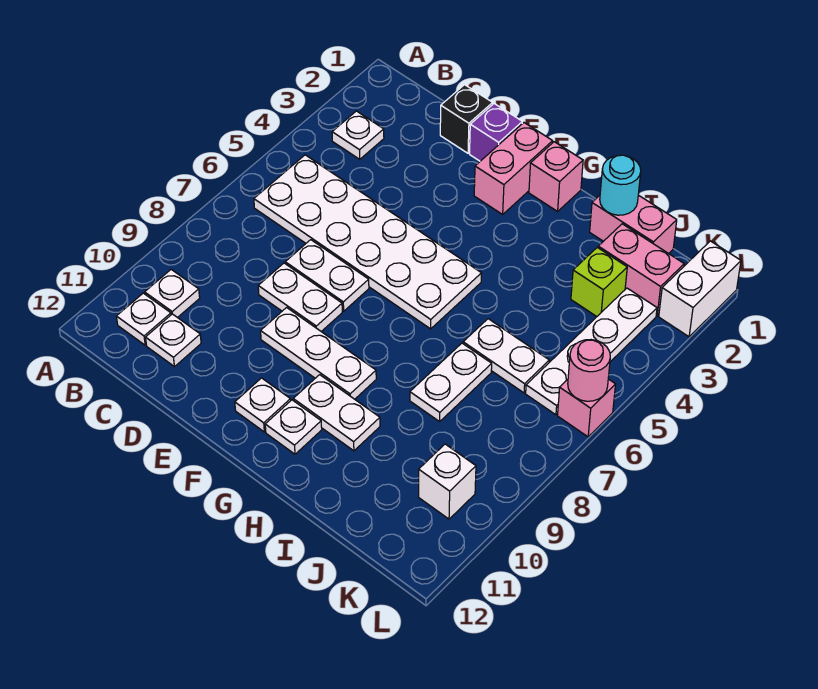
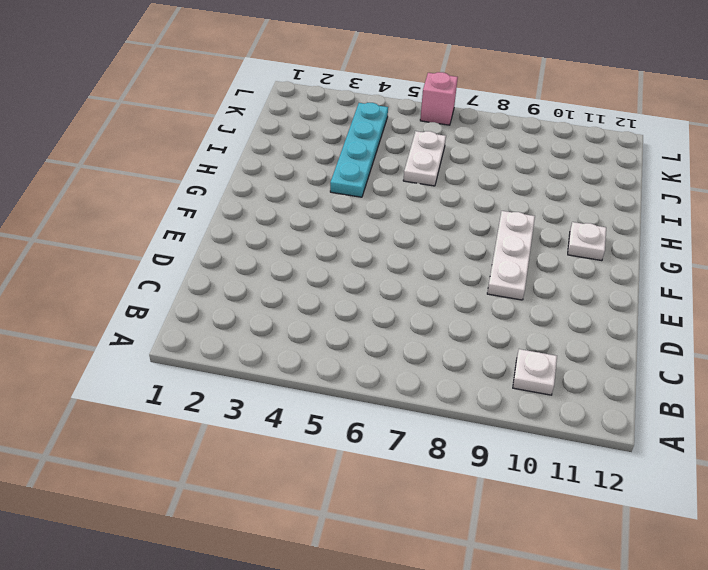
cyan plate H4:K4 level 1 -> white plate K3:K6 level 1
none -> white plate B3 level 1
none -> white plate B5:G6 level 1
none -> white plate B11 level 1

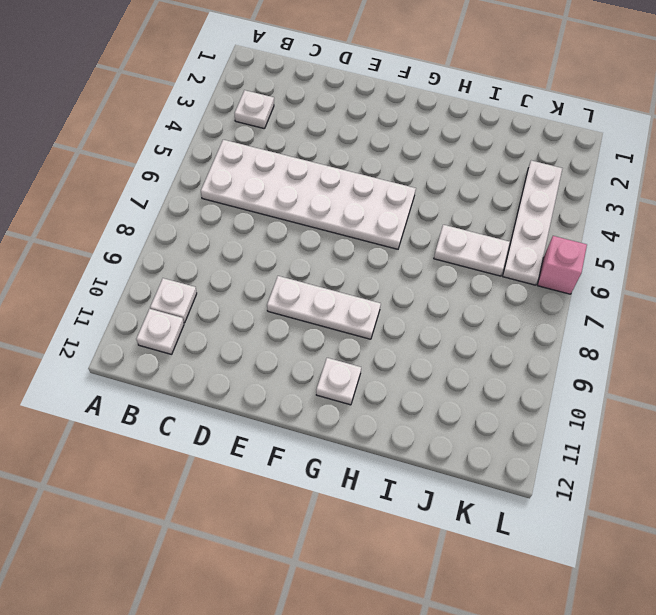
none -> white plate C11 level 1
none -> black brick D1 level 1
none -> white plate D7:E7 level 1

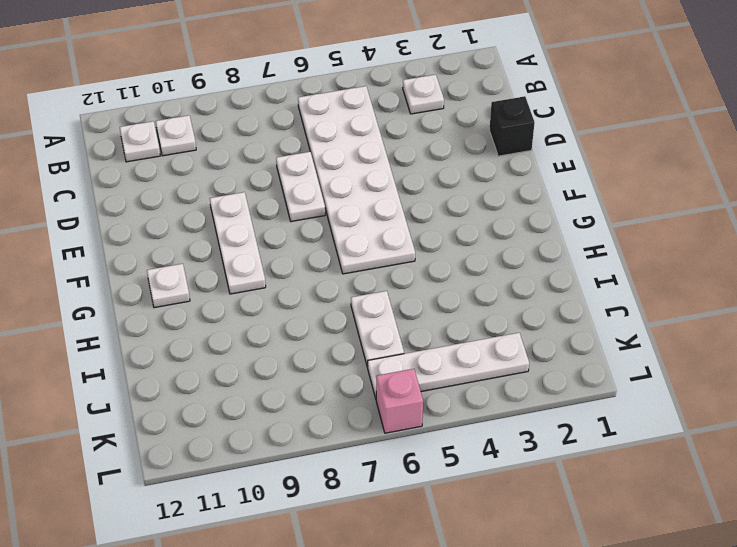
none -> white plate C11 level 1
none -> white plate D8:E8 level 1
none -> purple brick E1 level 1

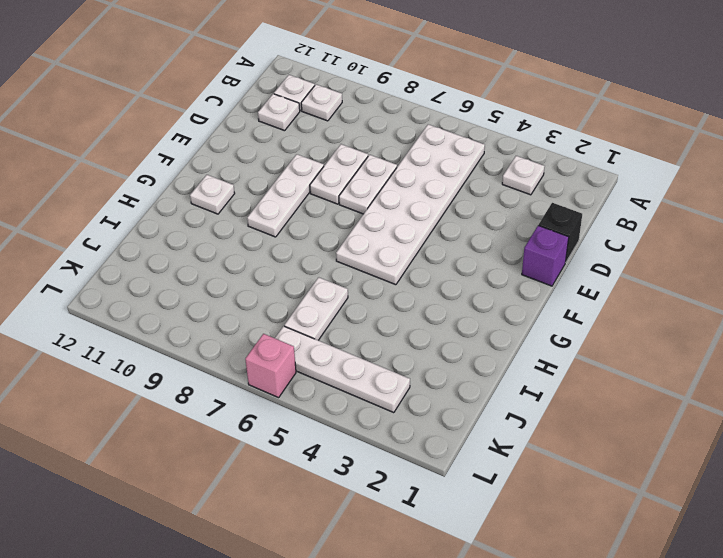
none -> pink brick F1:F2 level 1
none -> white plate F11 level 1
none -> pink brick G1 level 1

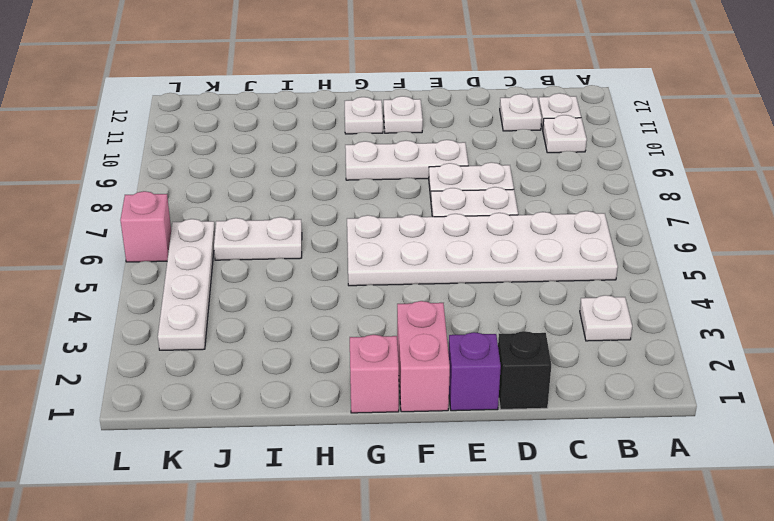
none -> white plate G10:H10 level 1
none -> pink brick I1:J1 level 1
none -> white plate I7:I8 level 1

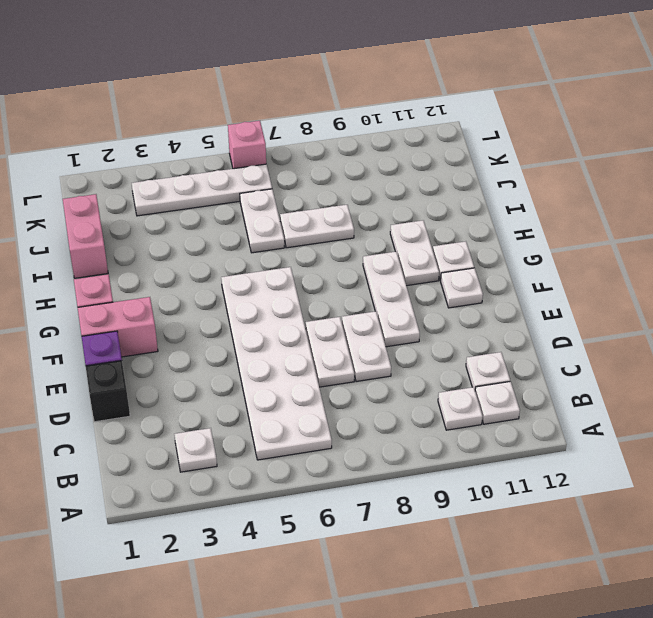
none -> pink brick J2:K2 level 1
none -> lime brick J3 level 1
none -> white brick K10 level 1

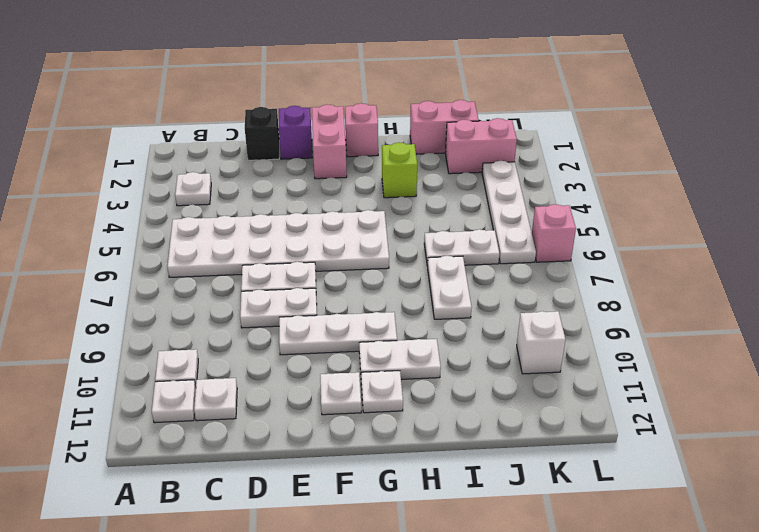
lime brick H3 level 1 -> lime brick J3 level 1
none -> white brick L1:L2 level 1
none -> cyan round brick I1 level 2
none -> pink round brick L6 level 2

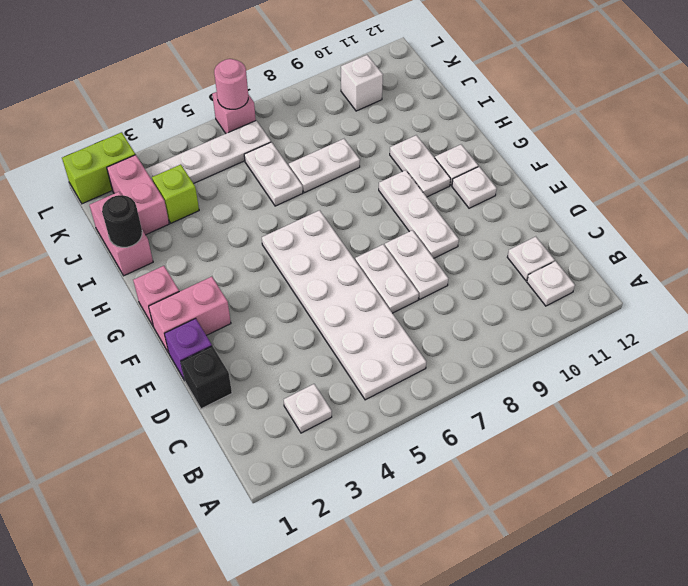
black round brick I1 level 2 -> cyan round brick I1 level 2
lime brick L1:L2 level 1 -> white brick L1:L2 level 1
none -> white plate B10 level 1

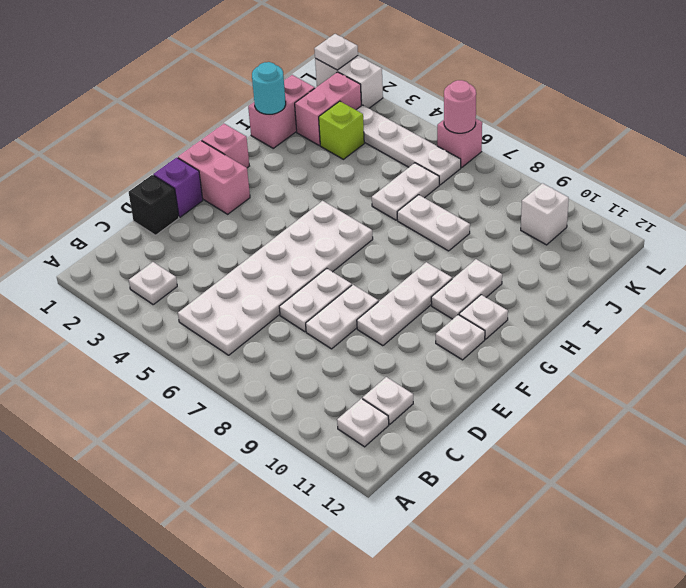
white plate L1 level 2 -> white plate B10 level 1

